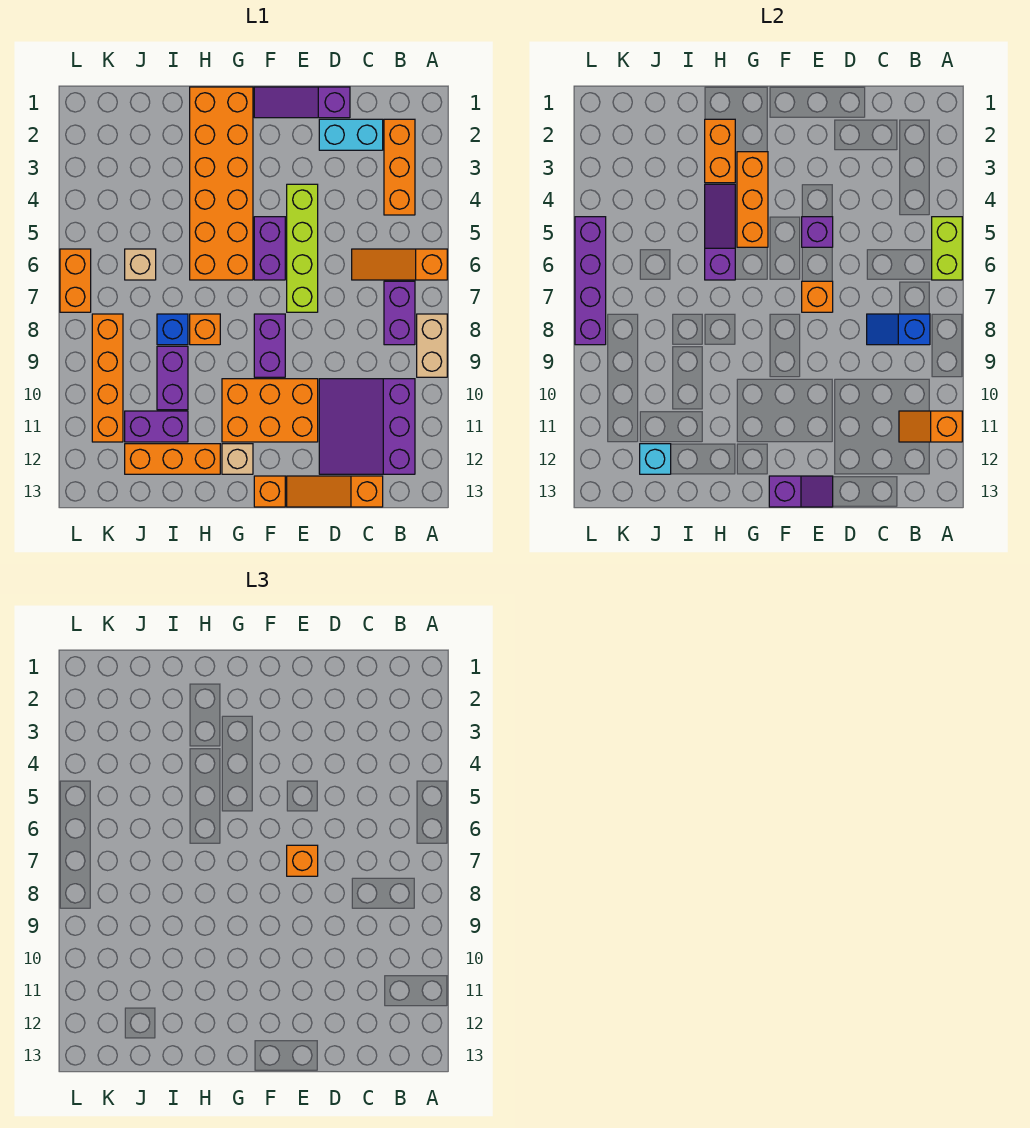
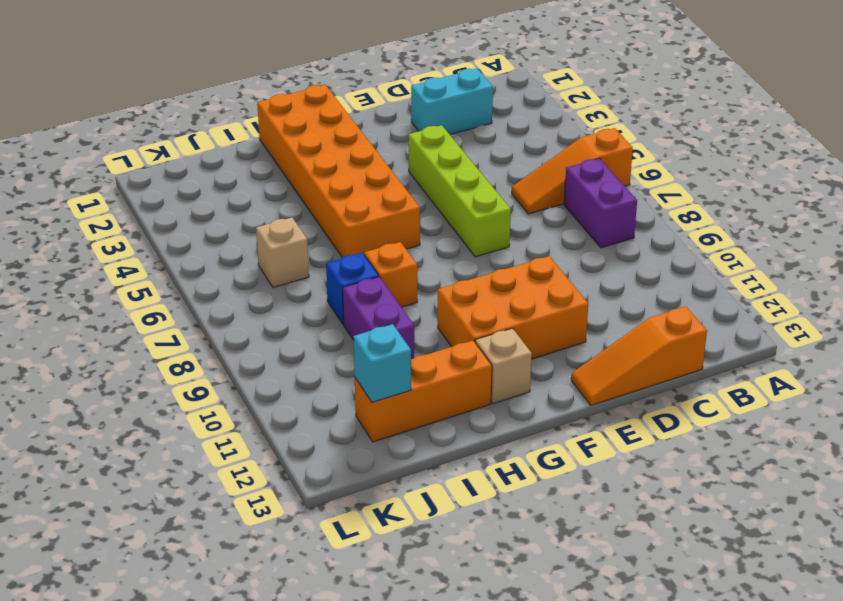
none -> tan brick A8:A9 level 1
none -> orange brick B2:B4 level 1
none -> purple slope B10:D12 level 1 top B
none -> purple slope D1:F1 level 1 top D

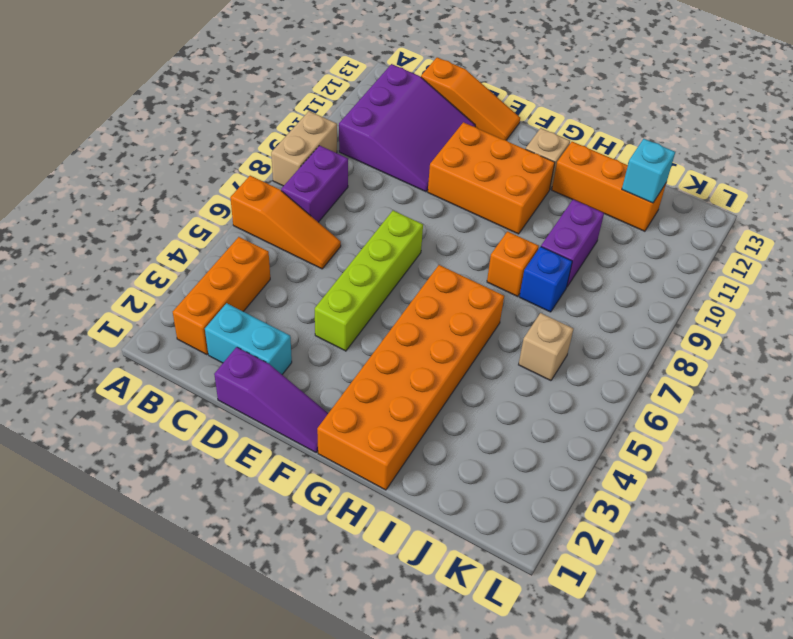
none -> purple brick F5:F6 level 1
none -> purple brick F8:F9 level 1
none -> orange brick F13 level 1
none -> purple brick I11:J11 level 1

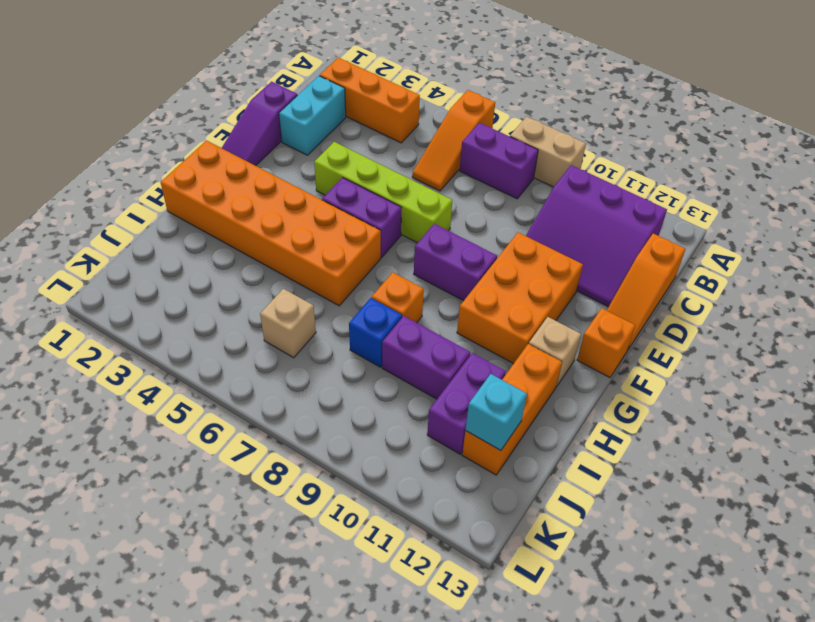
none -> orange brick K8:K11 level 1
none -> orange brick L6:L7 level 1
none -> lime brick A5:A6 level 2
none -> orange slope A11:B11 level 2 top A

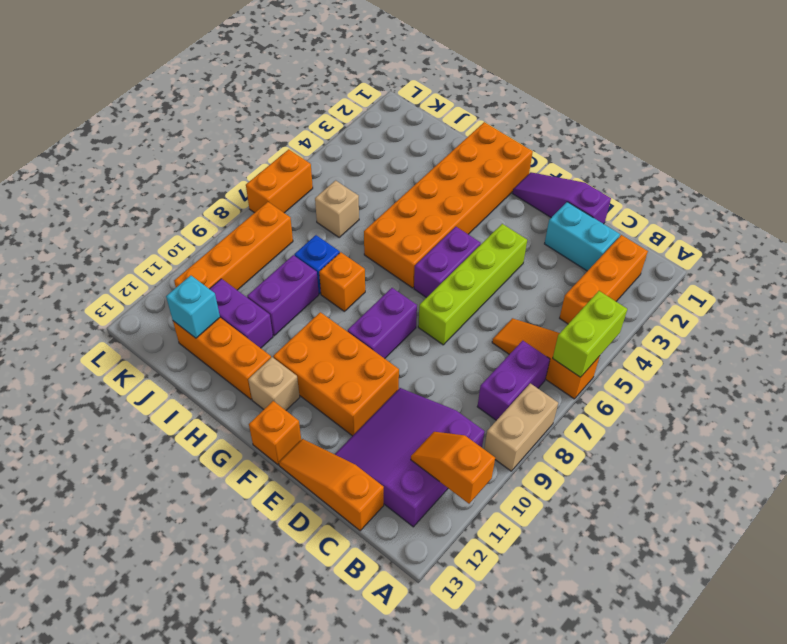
none -> blue slope B8:C8 level 2 top B
none -> purple brick E5 level 2
none -> orange brick E7 level 2
none -> purple slope E13:F13 level 2 top F

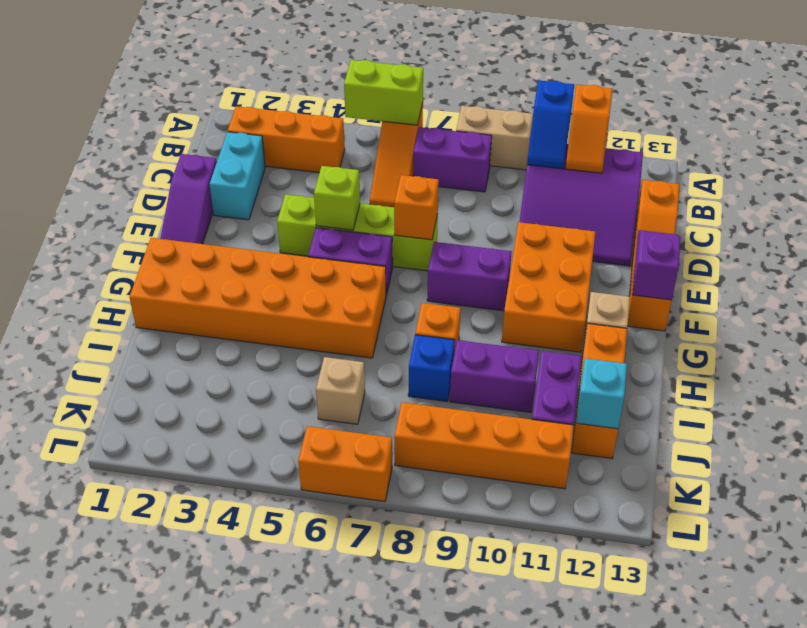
blue slope A10:B10 level 2 top A -> blue slope B8:C8 level 2 top B
lime brick E5 level 2 -> purple brick E5 level 2
none -> orange brick G3:G5 level 2
none -> orange brick H2:H3 level 2
none -> purple slope H4:H6 level 2 top 6
none -> purple brick L5:L8 level 2

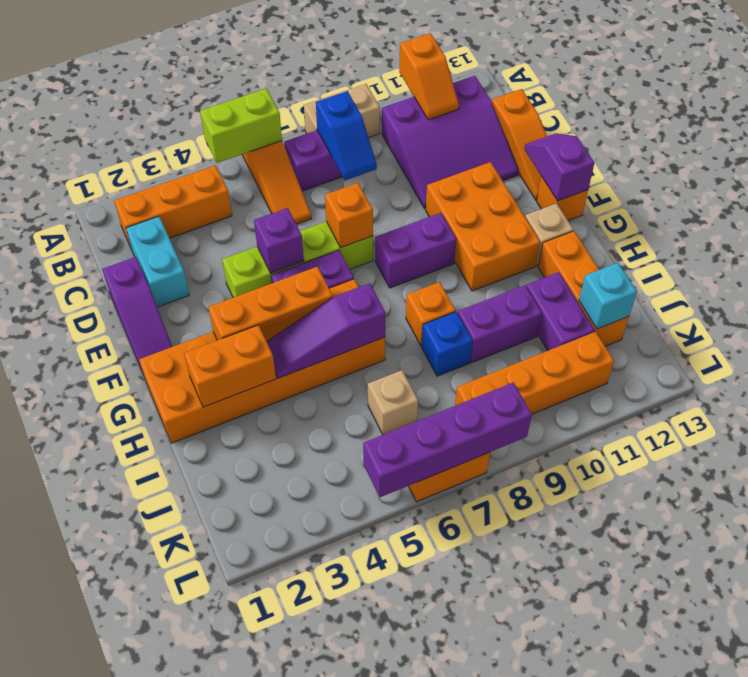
none -> orange brick E7 level 3

